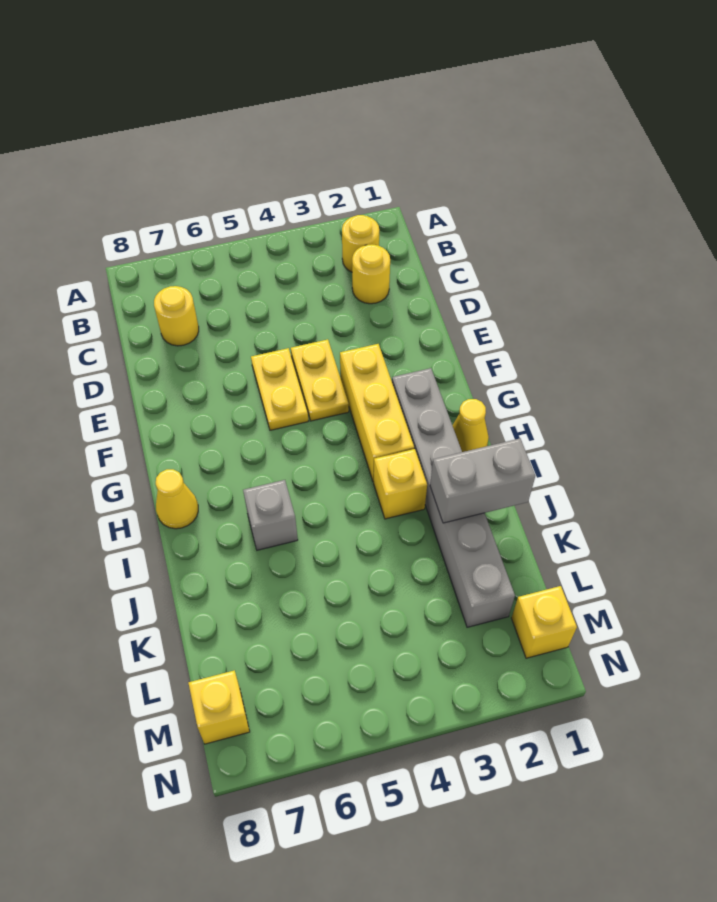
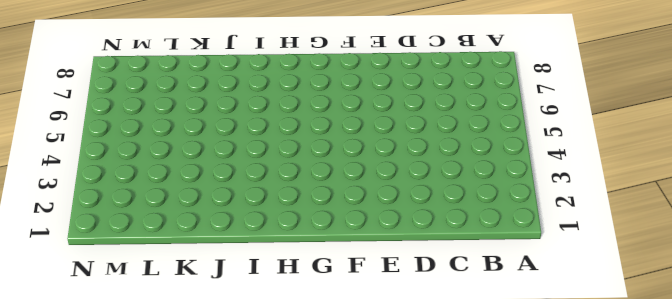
none -> yellow round brick B2 level 1
none -> yellow round brick C2 level 1
none -> yellow round brick C7 level 1

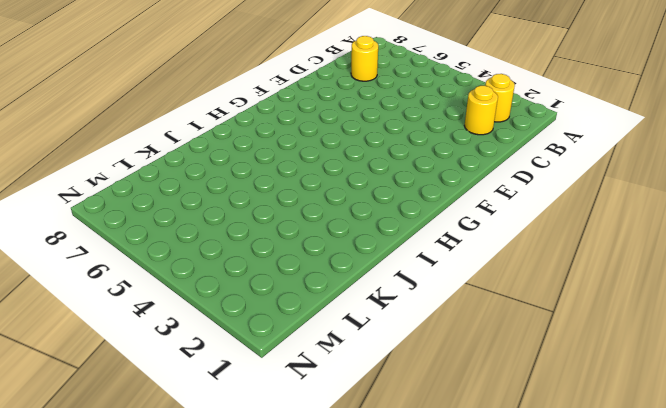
none -> yellow plate E4:F4 level 1
none -> yellow plate E5:F5 level 1
none -> yellow brick F3:H3 level 1

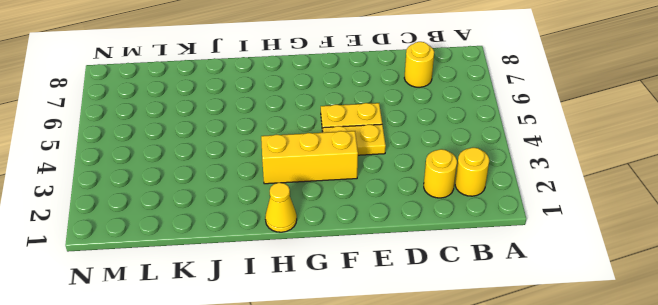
none -> grey brick G2:L2 level 1
none -> yellow cone H8 level 1
none -> yellow brick I3 level 1

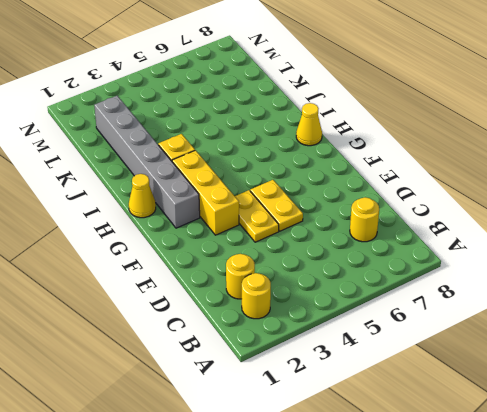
none -> grey brick I6 level 1
none -> yellow brick M1 level 1
none -> yellow brick M8 level 1

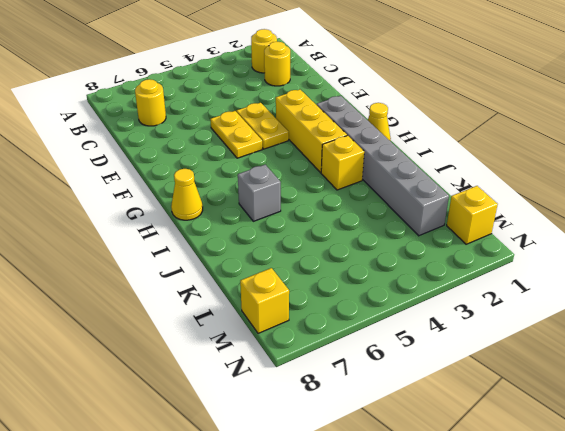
none -> grey brick J1:J2 level 2

